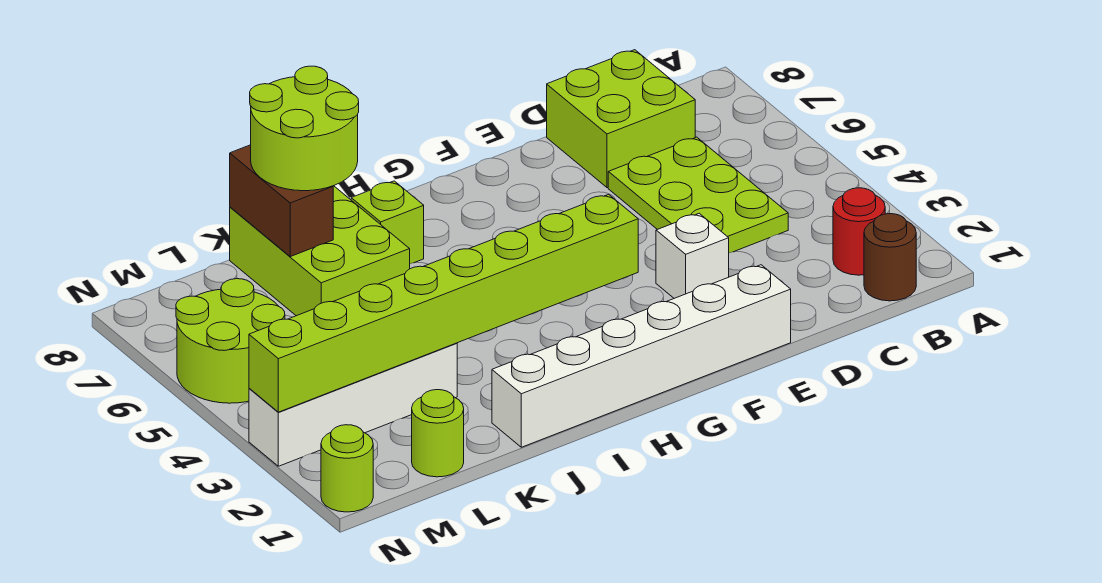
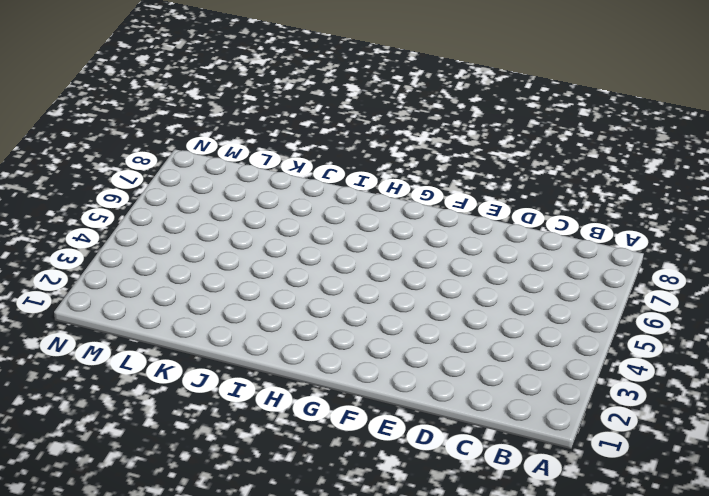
none -> brown round brick B1 level 1
none -> red round brick B2 level 1
none -> lime plate C4:D6 level 1

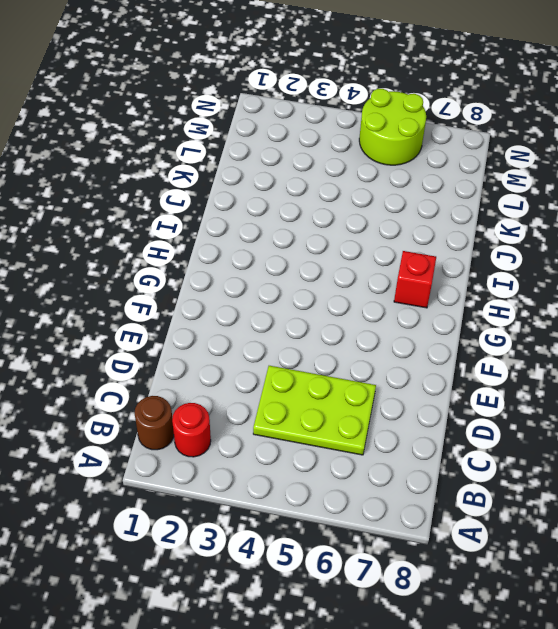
red brick H7 level 1 -> none
none -> lime brick C7:D8 level 1
none -> white brick E1:J1 level 1
none -> white brick E3 level 1

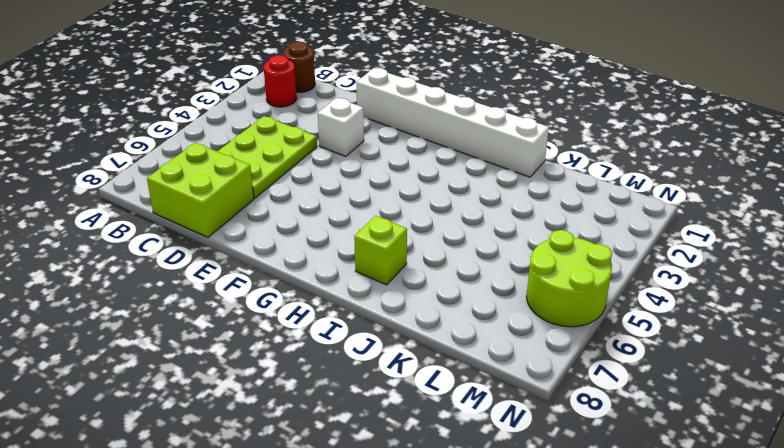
none -> lime brick J6:K8 level 1
none -> white brick K3:N3 level 1
none -> lime round brick L1 level 1

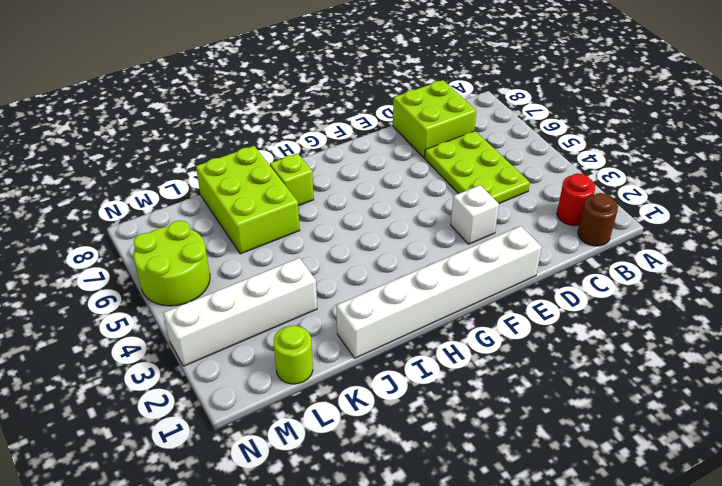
none -> lime round brick N1 level 1
none -> lime brick G3:N3 level 2
none -> brown brick K7:K8 level 2

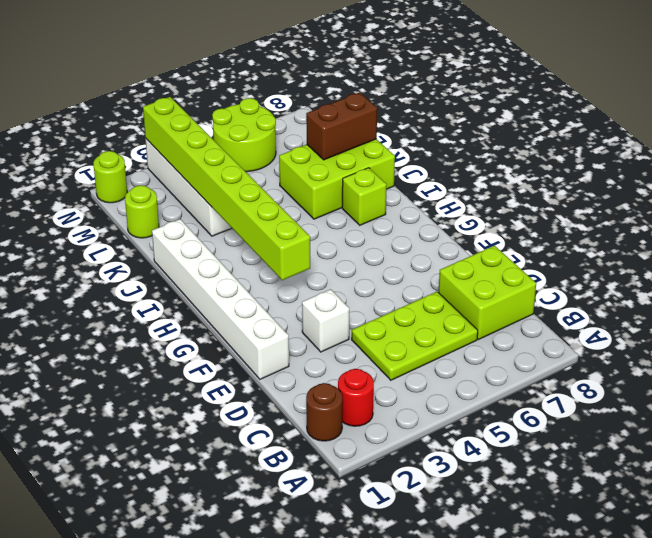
none -> lime round brick J7:K8 level 3

